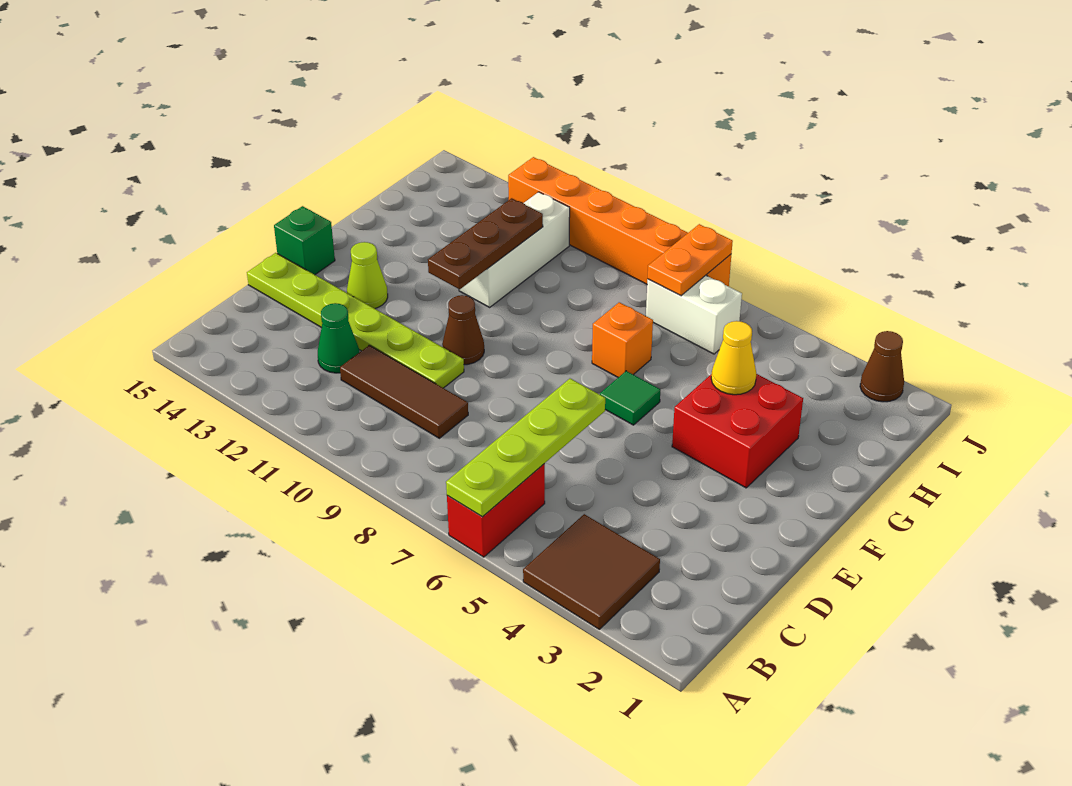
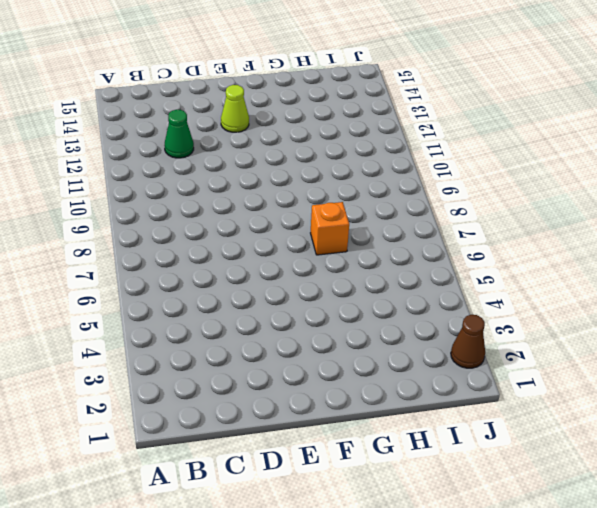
none -> brown tile A3:B4 level 1
none -> red brick A6:B6 level 1
none -> brown tile C9:C11 level 1

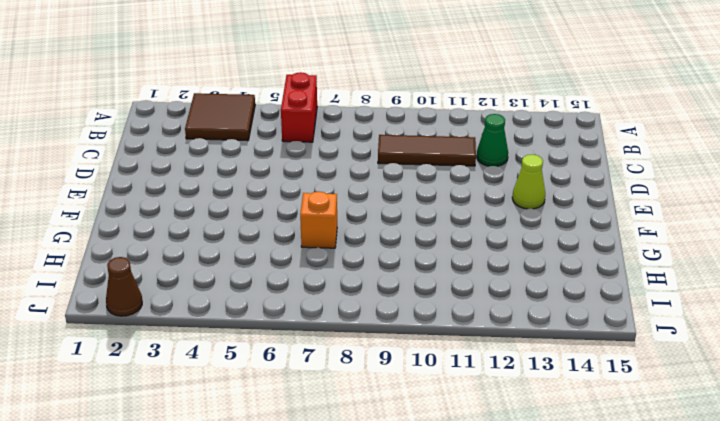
none -> lime plate D10:D15 level 1
none -> brown cone E10 level 1
none -> green brick E15 level 1

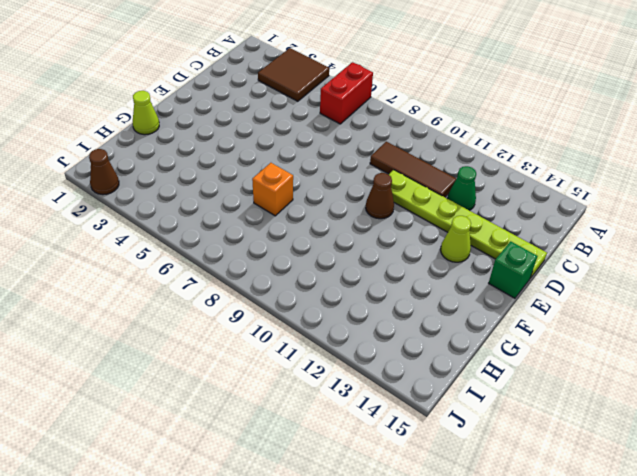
lime cone G1 level 1 -> none
none -> red brick F3:G4 level 1
none -> green tile F6 level 1
none -> white brick G11:I11 level 1

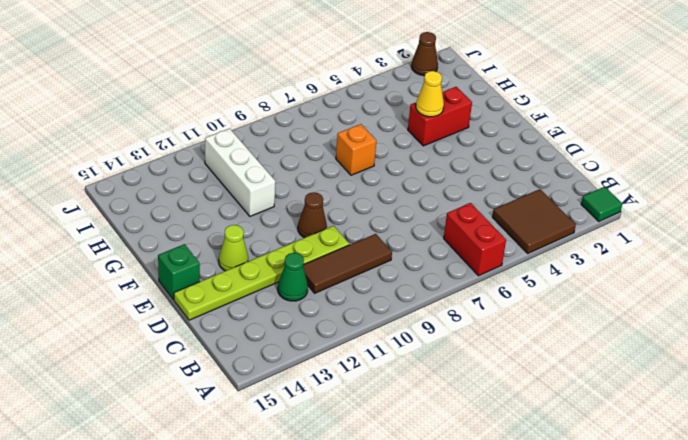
green tile A1 level 1 -> green tile F6 level 1
red brick G3:G4 level 1 -> red brick F3:G4 level 1
none -> white brick I6:I7 level 1
none -> orange brick J7:J12 level 1
none -> lime plate A6:D6 level 2

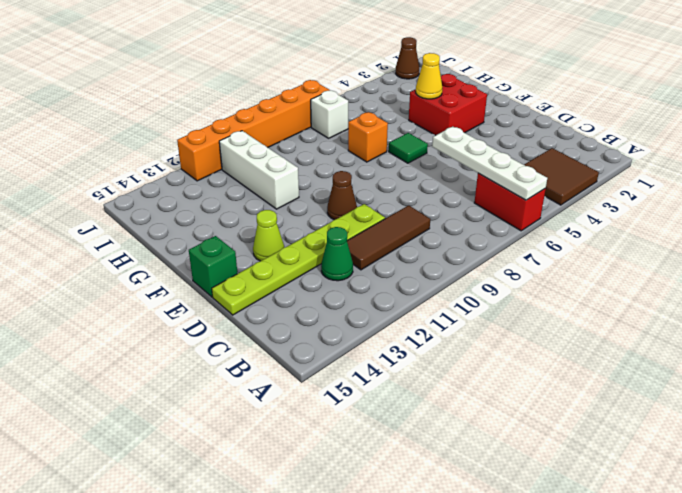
white plate A6:D6 level 2 -> lime plate A6:D6 level 2
white brick I7 level 1 -> white brick I6:I7 level 1
none -> brown plate F11:H11 level 2
none -> orange plate I7:J7 level 2

